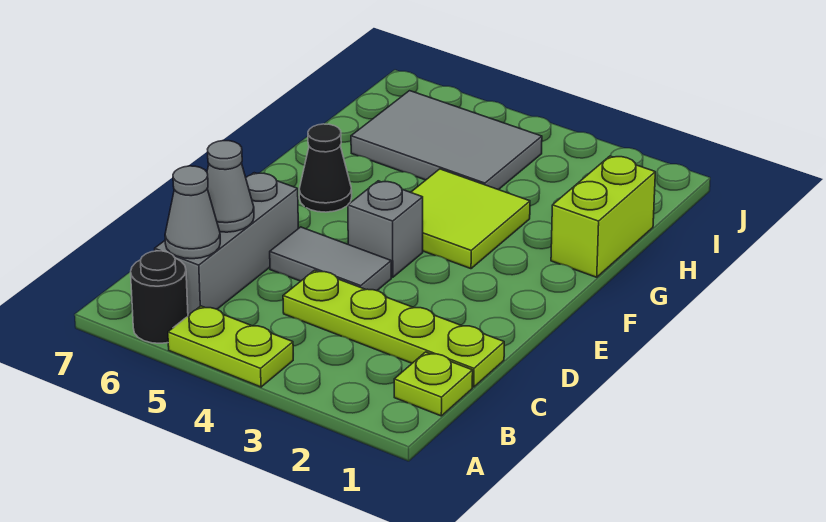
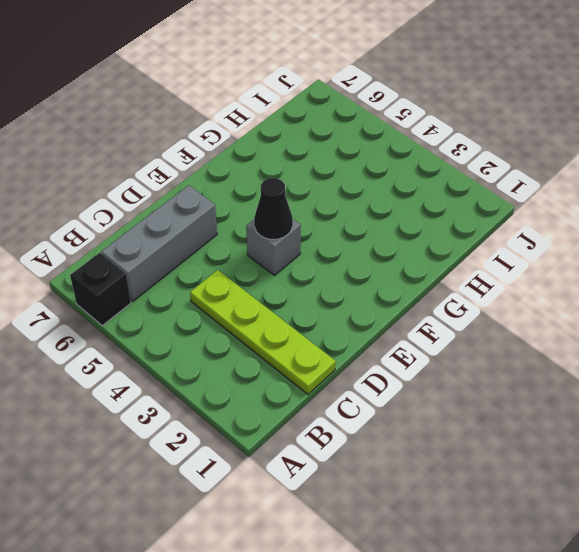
black brick A6 level 1 -> black round brick A6 level 1
black cone E4 level 2 -> black cone F6 level 1
none -> lime plate A4:A5 level 1
none -> lime plate B1 level 1
none -> grey tile D4:D5 level 1

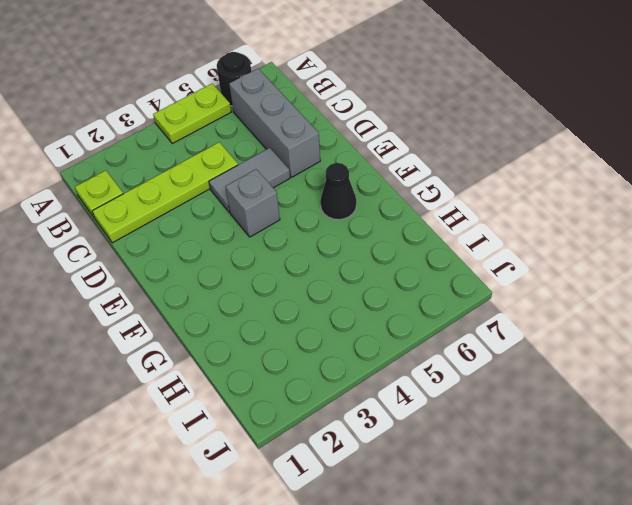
none -> lime tile F3:G4 level 1
none -> lime brick G1:H1 level 1
none -> grey tile H4:I6 level 1

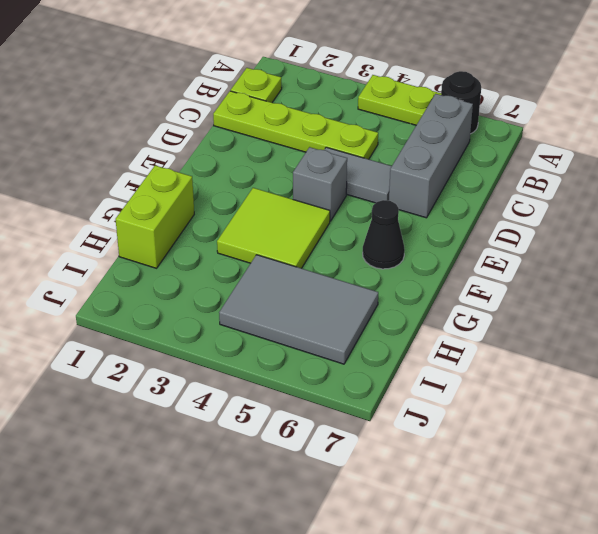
none -> grey cone B6 level 2
none -> grey cone C6 level 2

